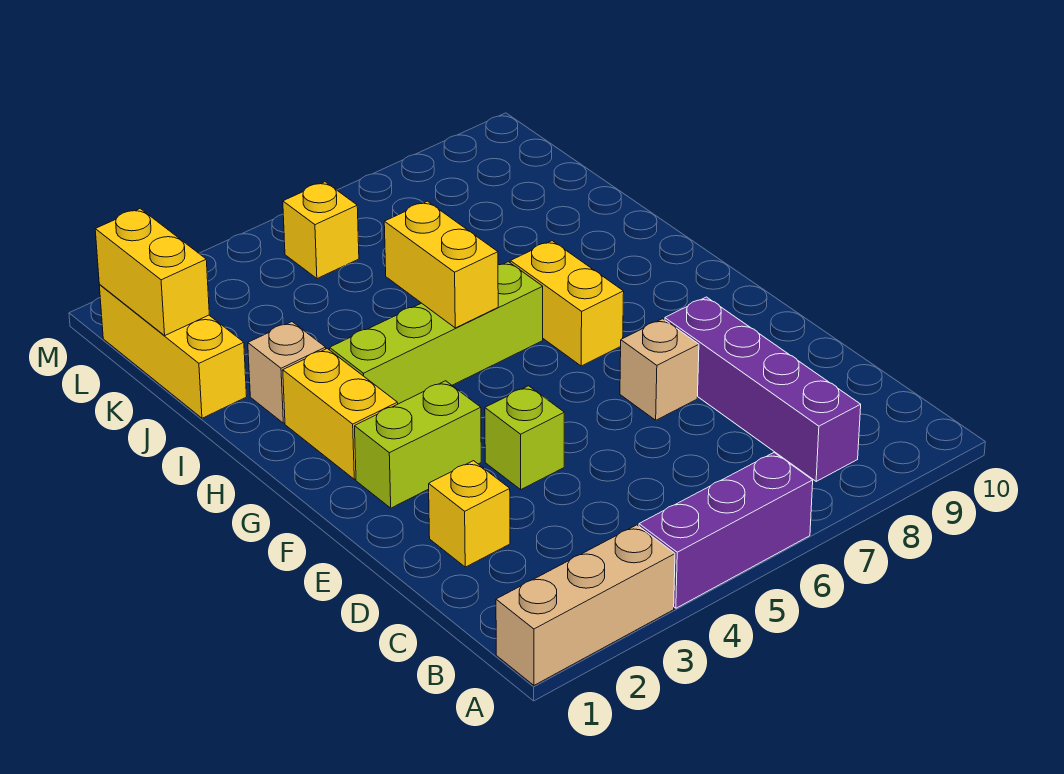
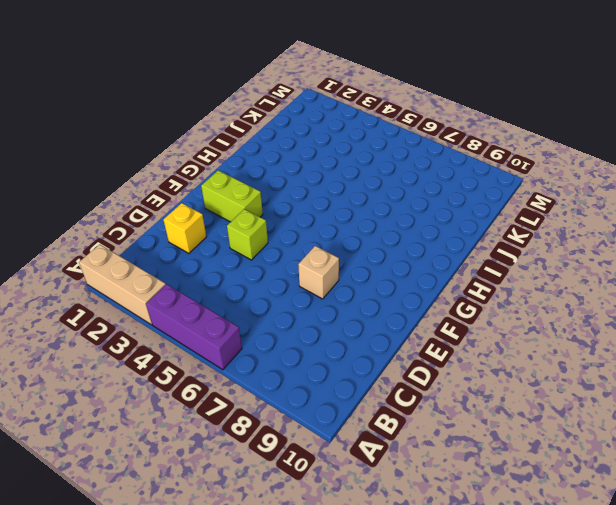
none -> purple brick B8:E8 level 1
none -> yellow brick G2:H2 level 1
none -> yellow brick G7:H7 level 1

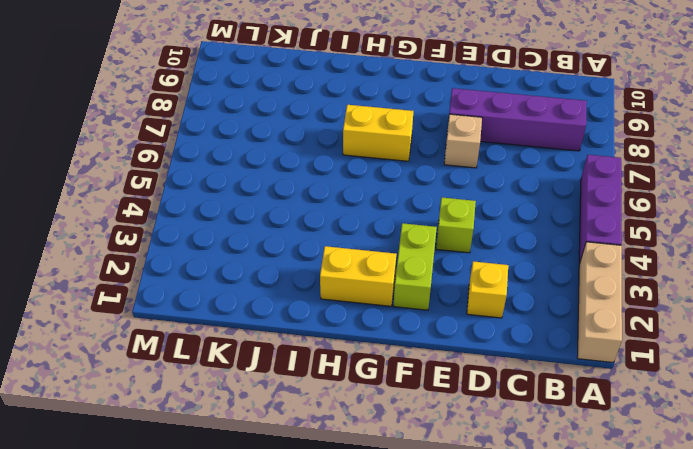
none -> lime brick H3:H6 level 1
none -> tan brick I2 level 1
none -> yellow brick J1:L1 level 1

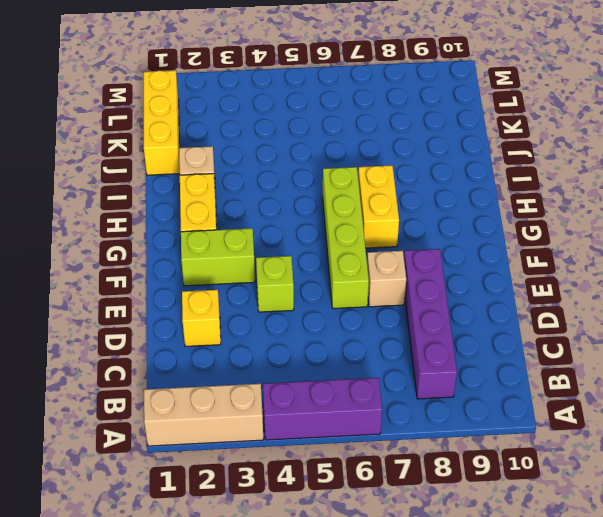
lime brick E6:H6 level 1 -> lime brick H3:H6 level 1
none -> yellow brick L5 level 1
none -> yellow brick H5:I5 level 2
none -> yellow brick K1:L1 level 2

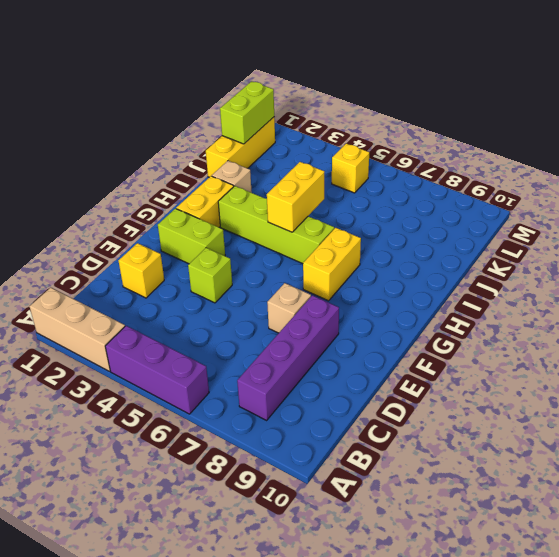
lime brick K1:L1 level 2 -> yellow brick K1:L1 level 2

